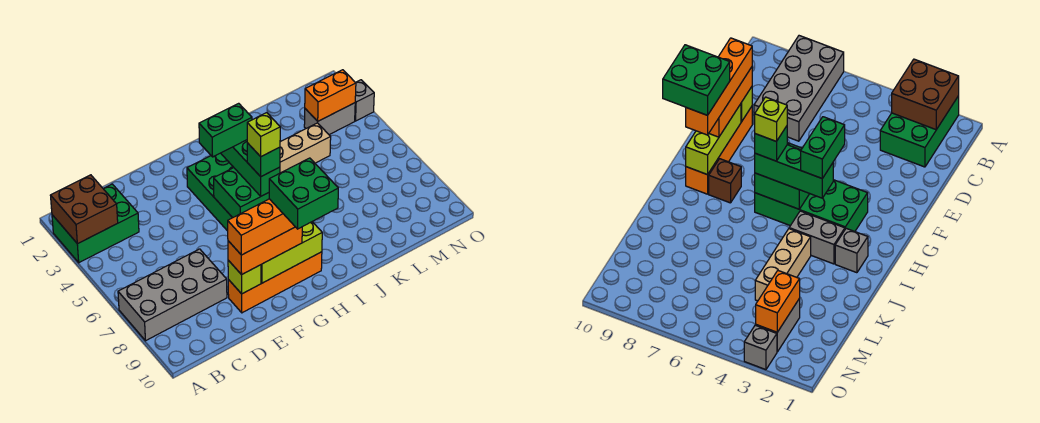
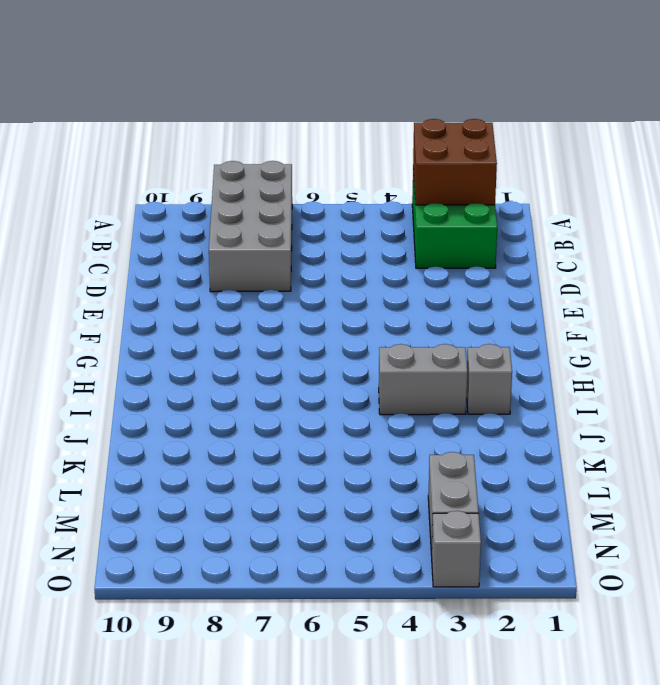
none -> orange brick E9:H9 level 1
none -> green brick G3:H6 level 1
none -> brown brick H8 level 1

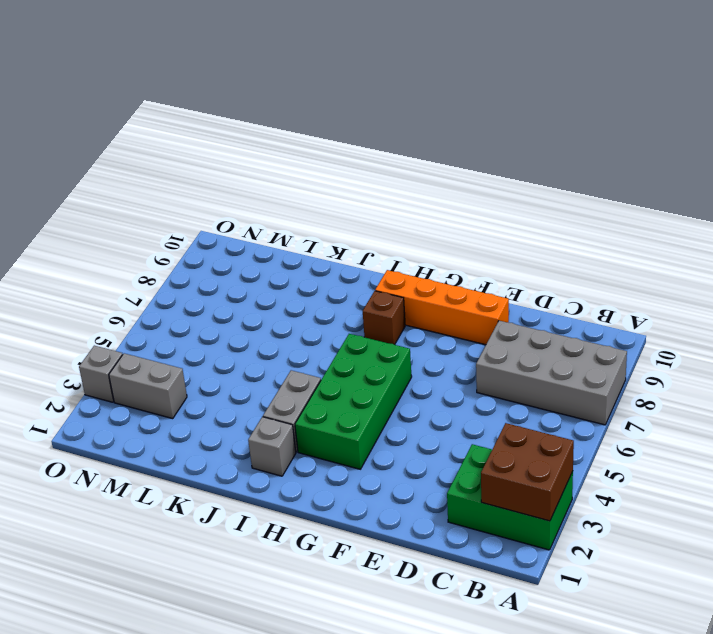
none -> tan brick J4:L4 level 1
none -> lime brick E9 level 2
none -> lime brick F9:H9 level 2

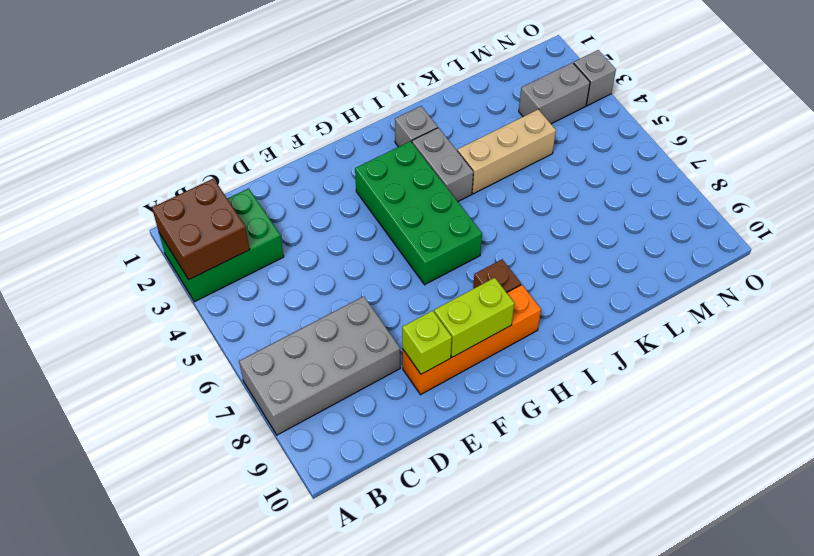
lime brick F9:G9 level 2 -> lime brick F9:H9 level 2
none -> green brick G5:H6 level 2
none -> orange brick M3:N3 level 2
none -> orange brick E9:G9 level 3

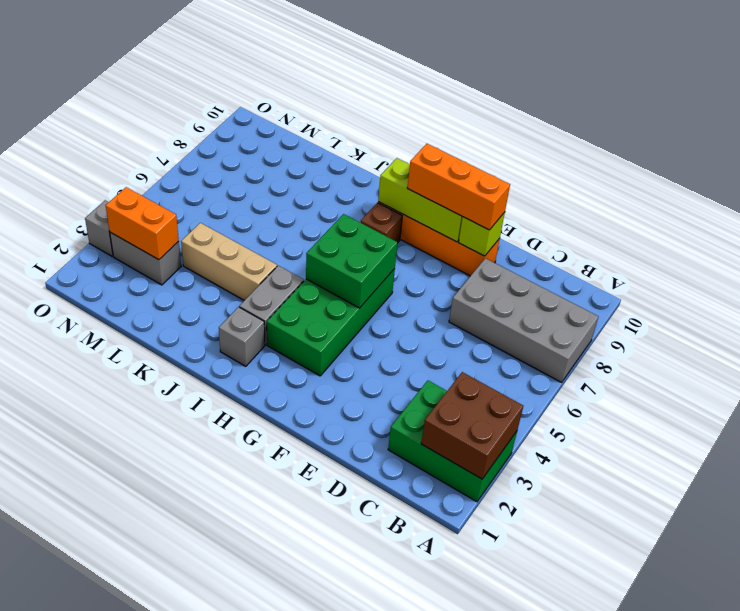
none -> green brick H4:H6 level 3
none -> orange brick E9:H9 level 4
none -> green brick G4:H4 level 4

